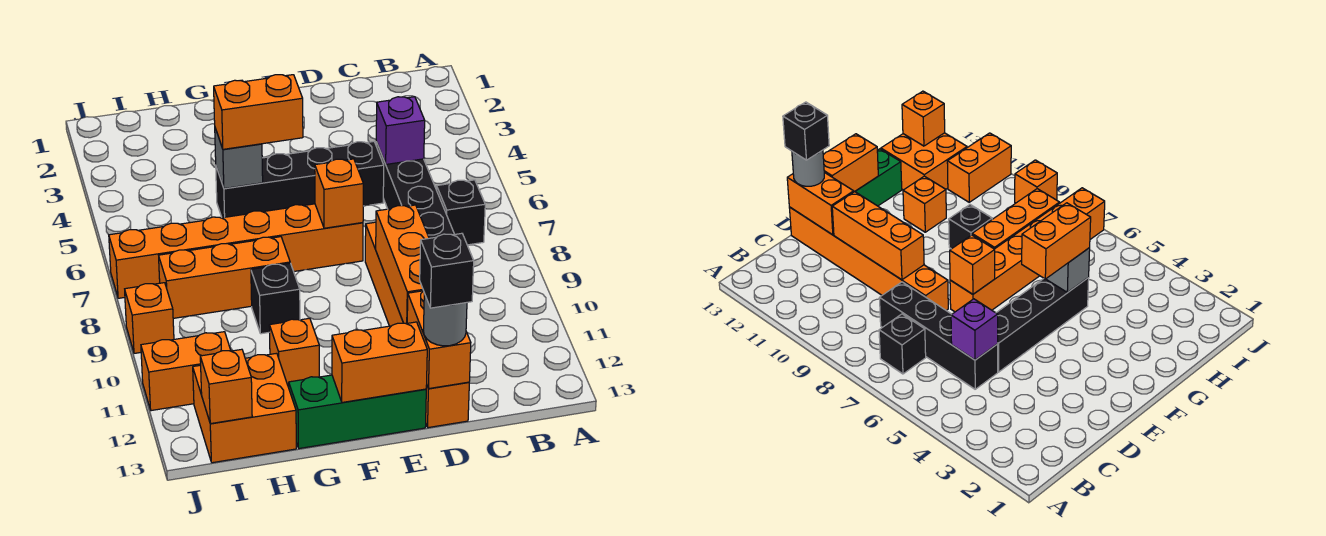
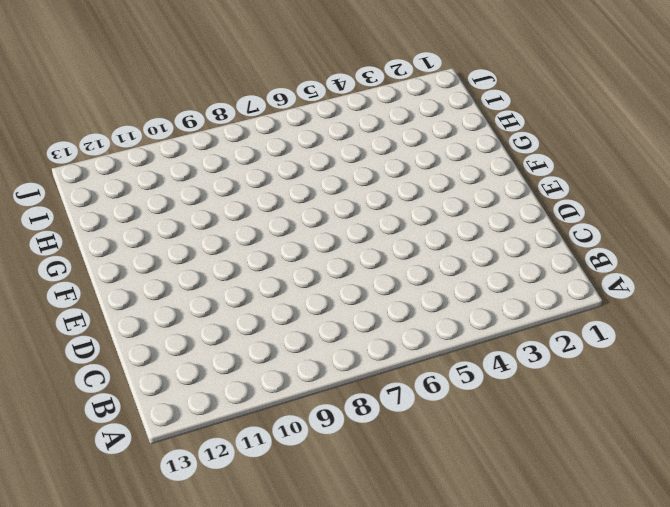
none -> black brick B7 level 1
none -> black brick C5:C8 level 1
none -> black brick D5:G5 level 1

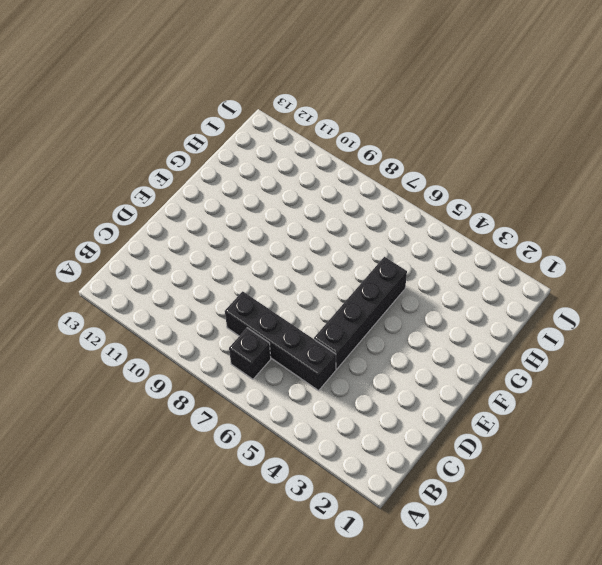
none -> orange brick D8:D13 level 1
none -> orange brick E7:J7 level 1
none -> green brick E13:G13 level 1

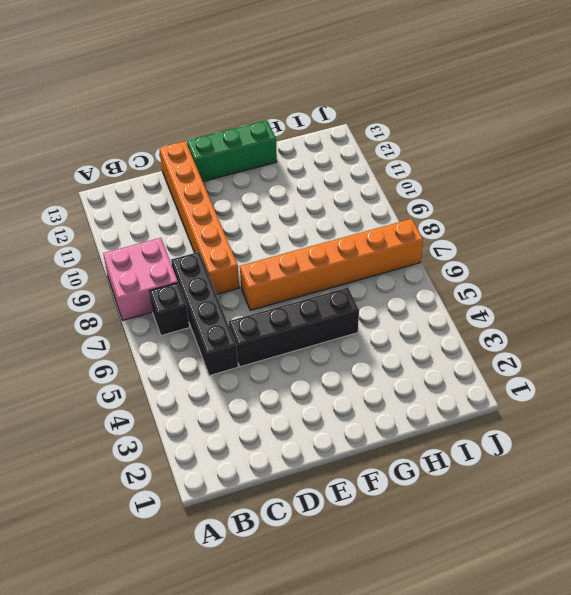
pink brick A8:B9 level 1 -> none
none -> orange brick G8:I8 level 1
none -> black brick G9 level 1
none -> orange brick G11 level 1

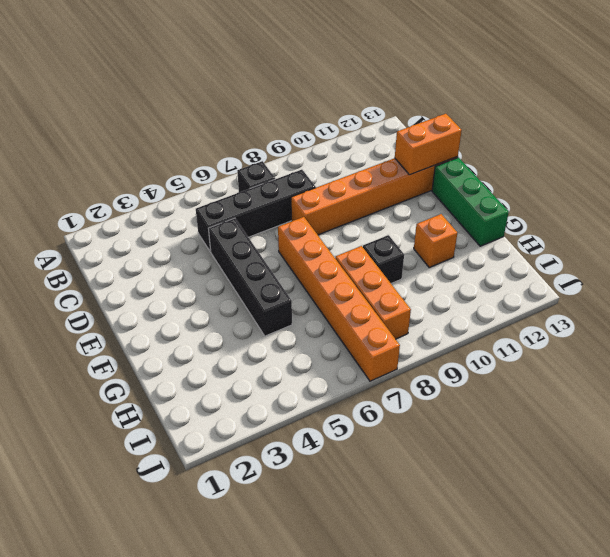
none -> orange brick H12:I13 level 1
none -> orange brick I11:J11 level 1
none -> orange brick J9 level 1

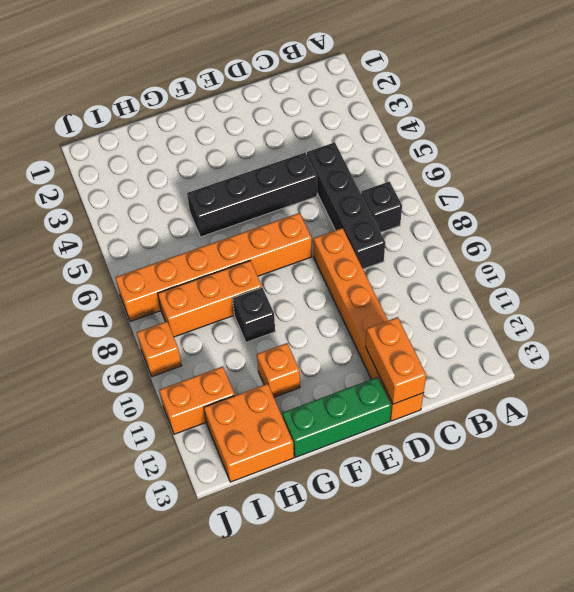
none -> purple brick C5 level 2
none -> orange brick D9:D11 level 2
none -> orange brick E7 level 2

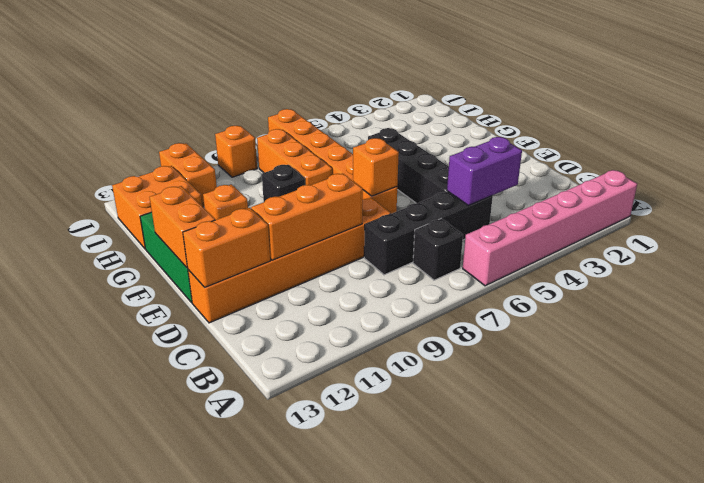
pink brick A1:A6 level 1 -> none
purple brick C4:C5 level 2 -> purple brick C5 level 2
none -> grey brick G5 level 2
none -> orange brick I13 level 2
none -> grey round brick D13 level 3

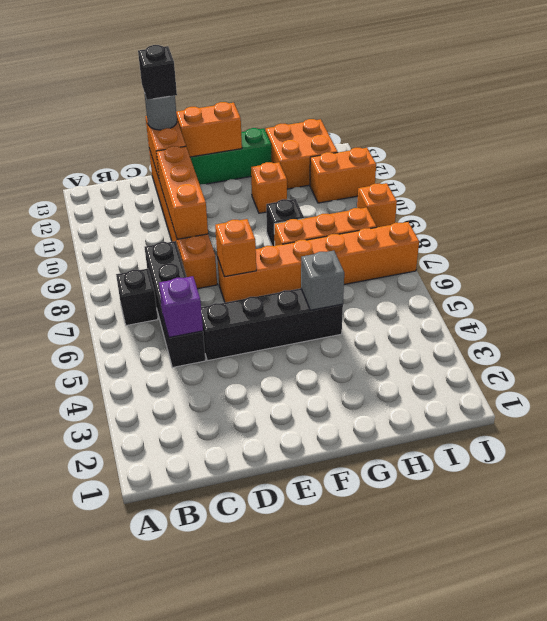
none -> orange brick I13 level 2
none -> orange brick F5:G5 level 3

